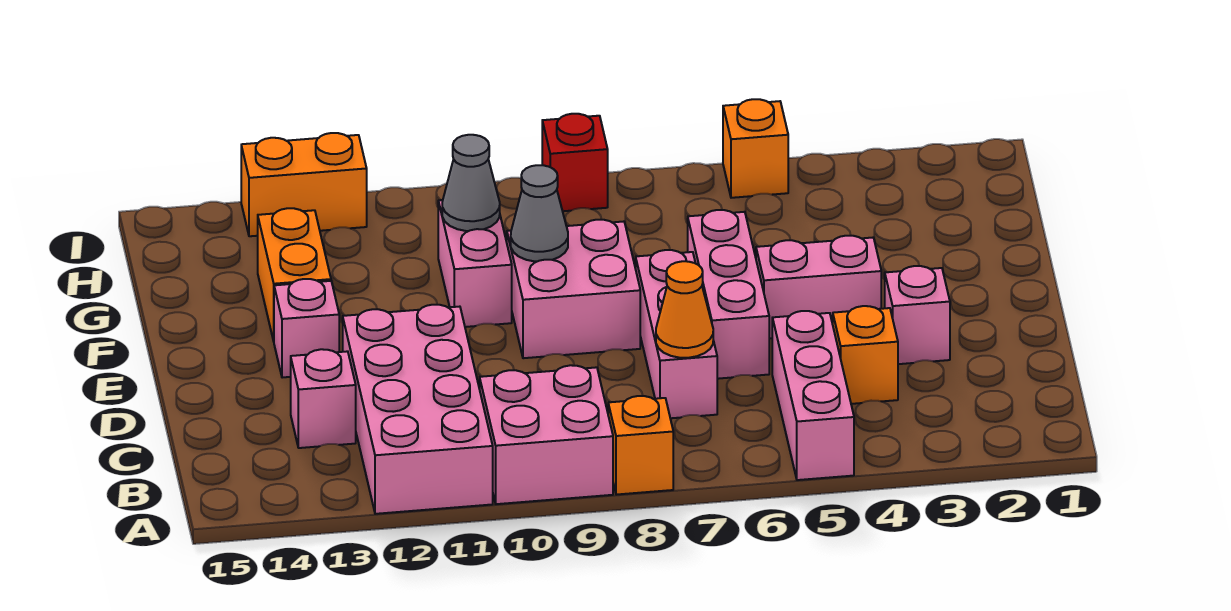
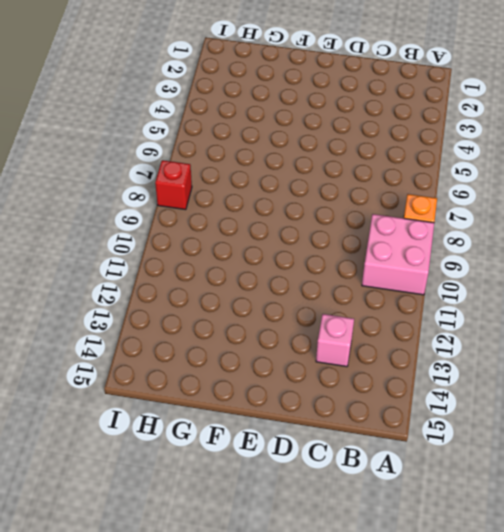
none -> pink brick A5:C5 level 1
none -> pink brick A11:D12 level 1
none -> orange brick C4 level 1

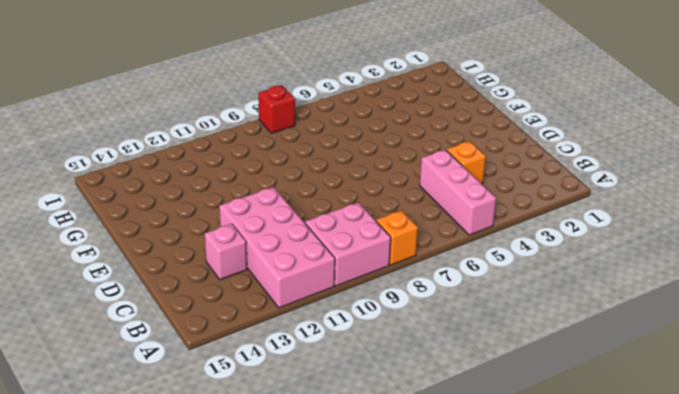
none -> pink brick C7:E7 level 1
none -> pink brick D3 level 1
none -> pink brick D6:F6 level 1

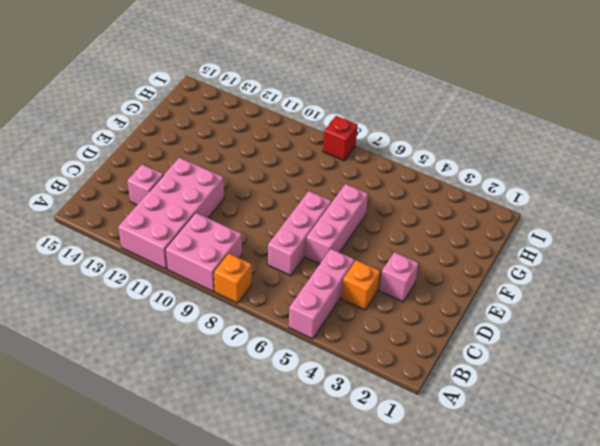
none -> pink brick E4:E5 level 1
none -> pink brick E8:F9 level 1
none -> pink brick E13 level 1

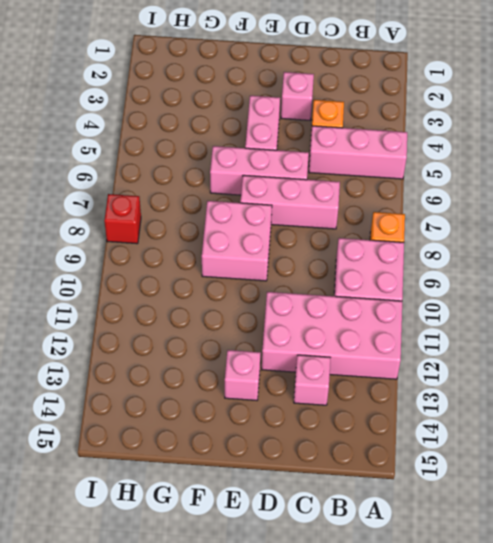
none -> pink brick F10:G10 level 1
none -> orange brick F13:G13 level 1
none -> orange brick I5 level 1

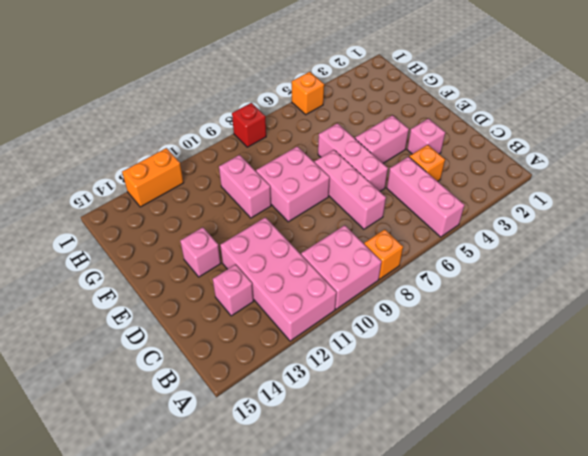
none -> orange brick F13:G13 level 1
none -> orange cone C7 level 2
none -> grey cone F9 level 2

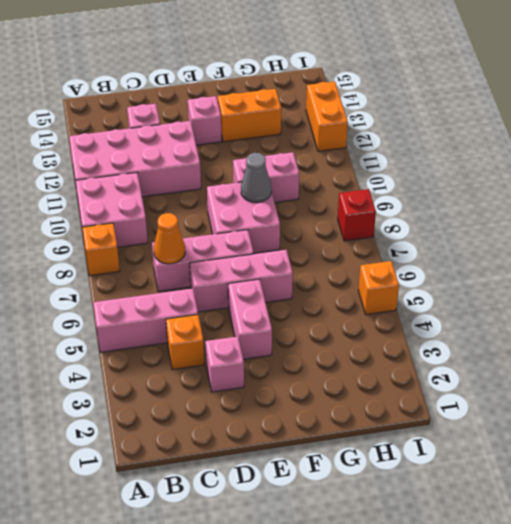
none -> grey cone G10 level 2

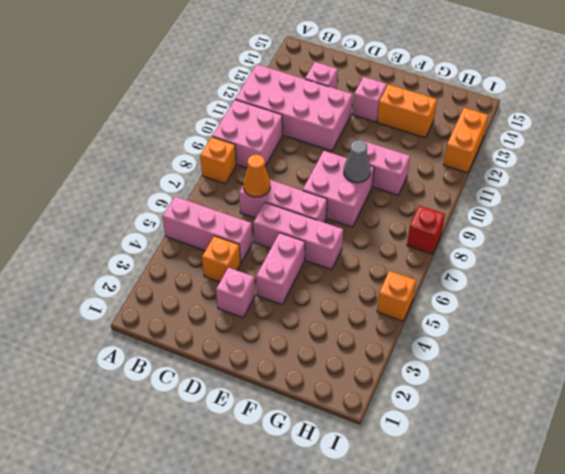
none -> grey cone G10 level 2

